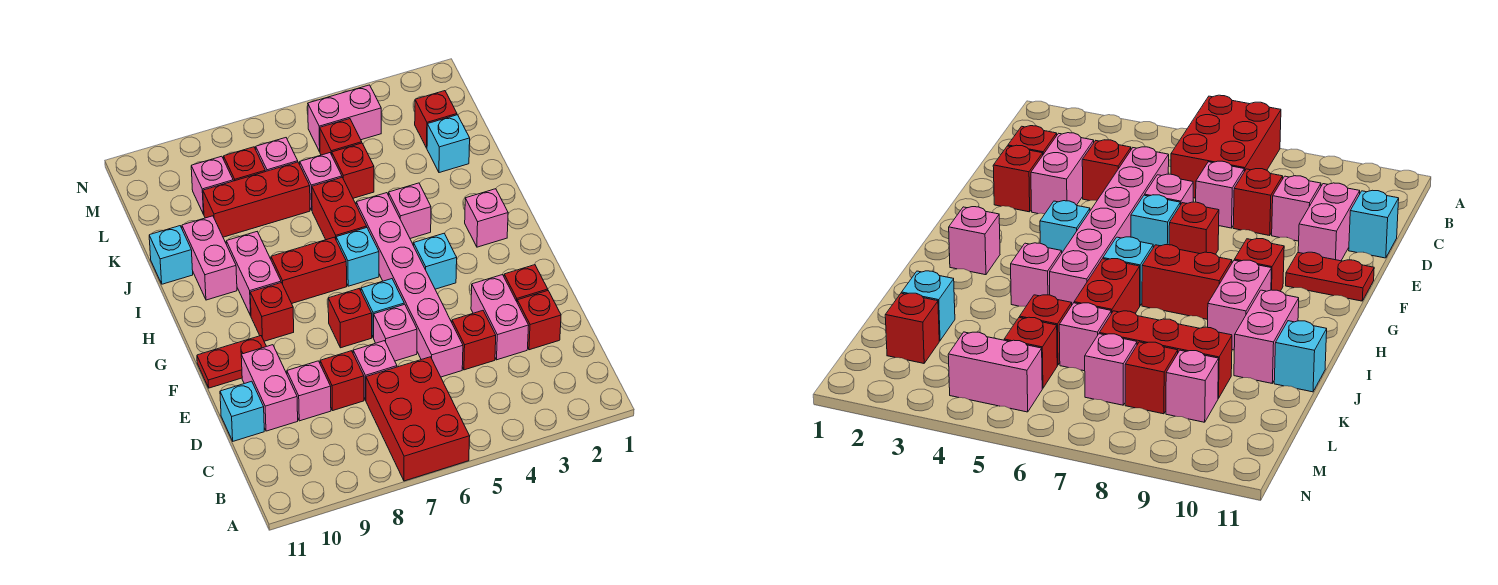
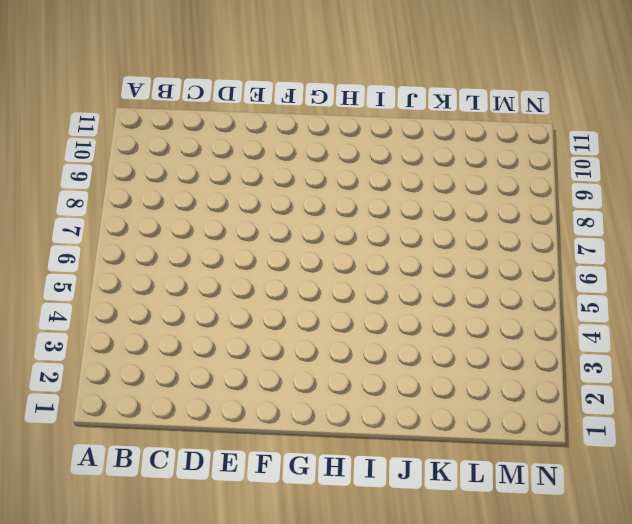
none -> red brick A6:C7 level 1
none -> red brick D2 level 1
none -> pink brick D3:E3 level 1
none -> red brick D4 level 1

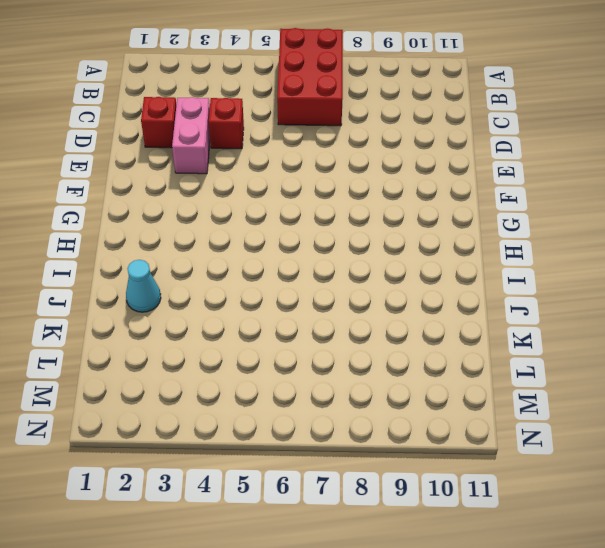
cyan cone J2 level 1 -> none
none -> pink brick D5:I5 level 1
none -> pink brick D7 level 1
none -> red brick D8 level 1
none -> pink brick D9 level 1

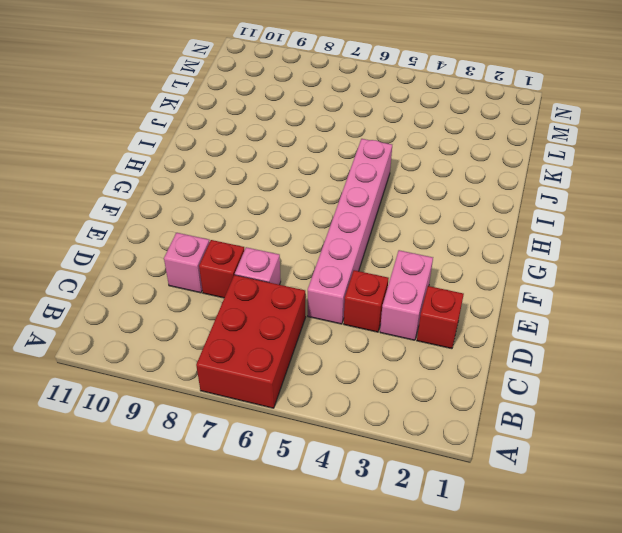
none -> pink brick D10:E10 level 1
none -> cyan brick D11 level 1
none -> red brick E2 level 1
none -> pink brick E6 level 1

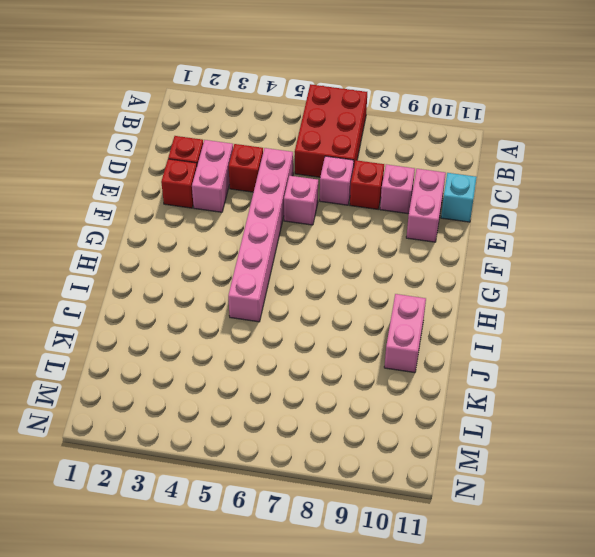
none -> cyan brick F6 level 1
none -> red brick F7 level 1
none -> red plate F10:F11 level 1
none -> cyan brick G4 level 1

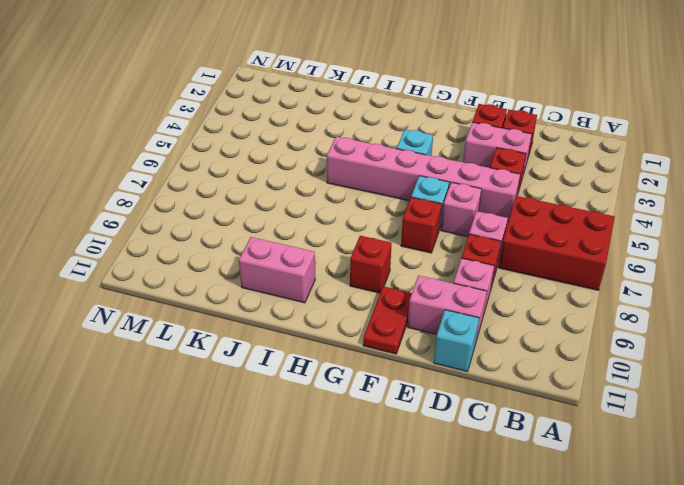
none -> pink brick H2 level 1
none -> cyan brick H6 level 1
none -> red brick H7:H8 level 1
none -> pink brick H9:I9 level 1

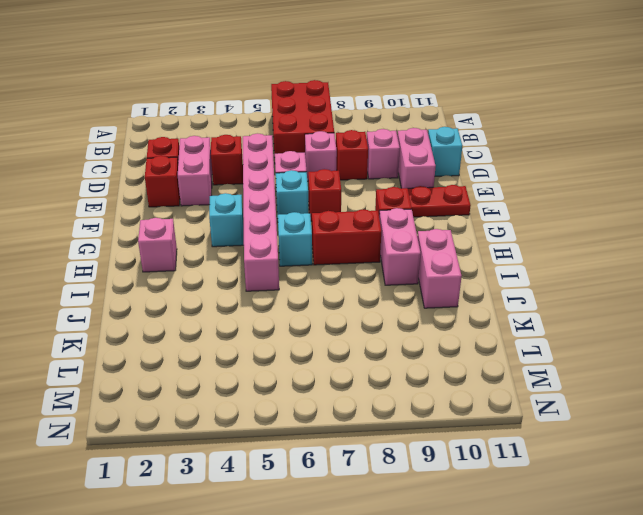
none -> pink brick I4 level 1
none -> red brick I6:J6 level 1
none -> cyan brick J11 level 1
none -> cyan brick K2 level 1

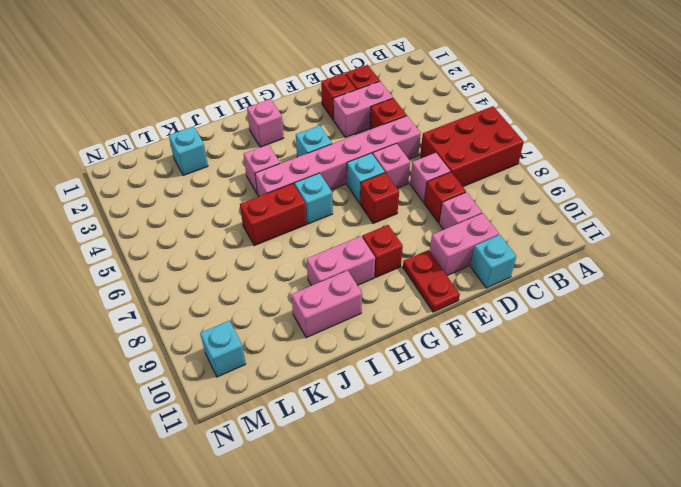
cyan brick M10 level 1 -> cyan brick J11 level 1
none -> red brick H7:H8 level 1
none -> red brick K5 level 1
none -> pink brick K6 level 1
none -> red brick K7:K9 level 1

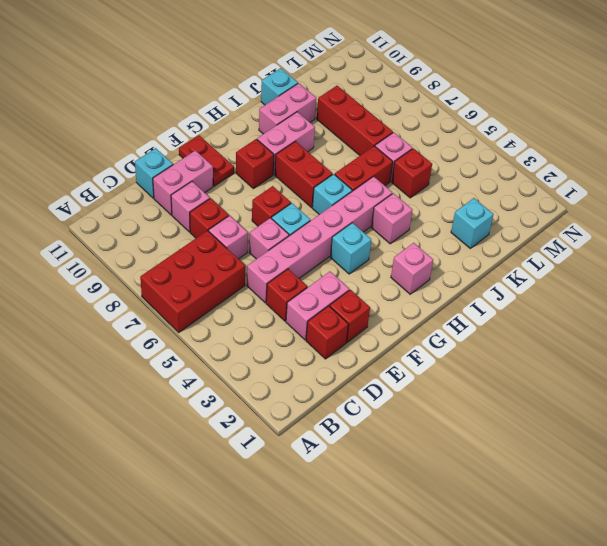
none -> red brick L2 level 1
none -> red brick L5 level 1
none -> pink brick L7 level 1
none -> red brick L8 level 1

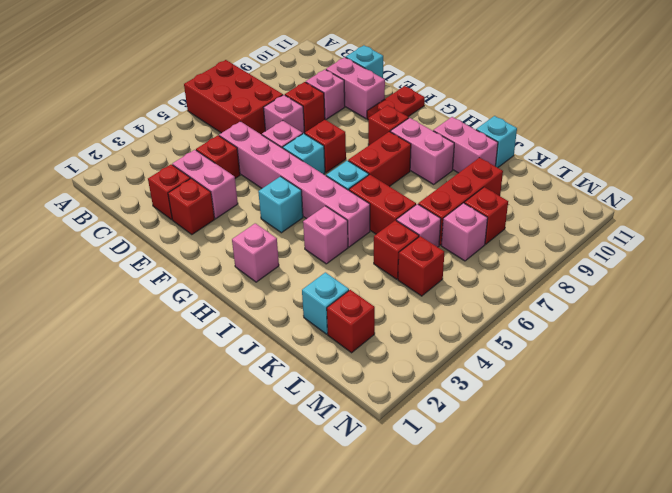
none -> pink brick L9 level 1
none -> pink brick M4:M5 level 1

